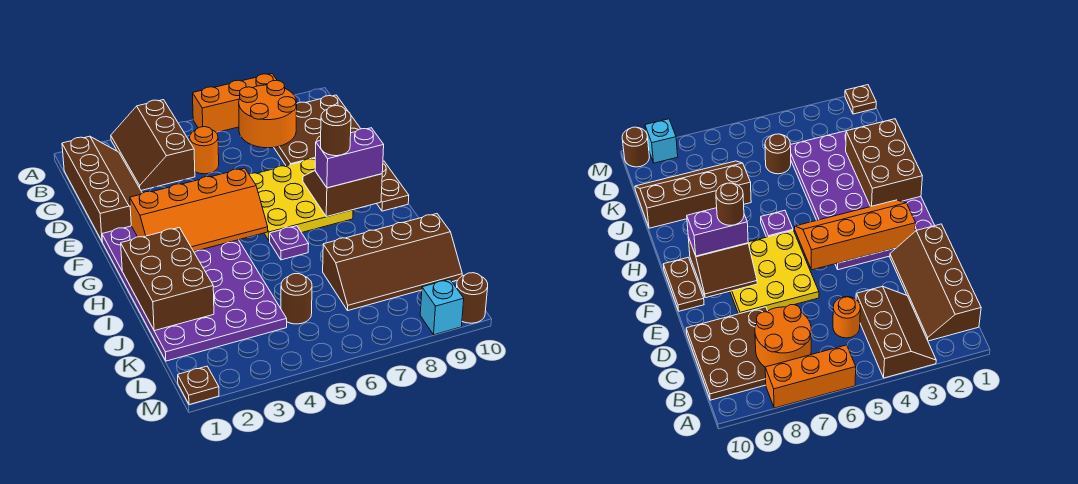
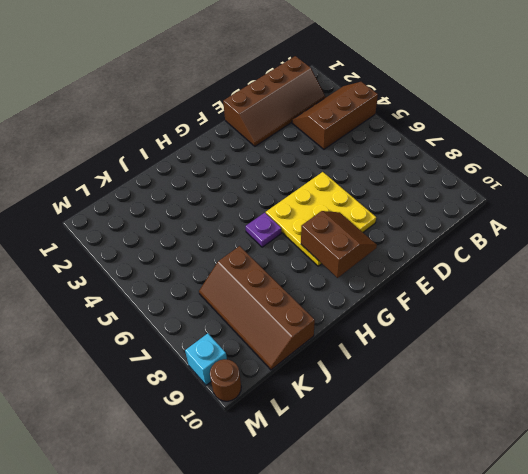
none -> orange brick A6:A8 level 1
none -> brown plate B8:D10 level 1
none -> orange round brick C5 level 1

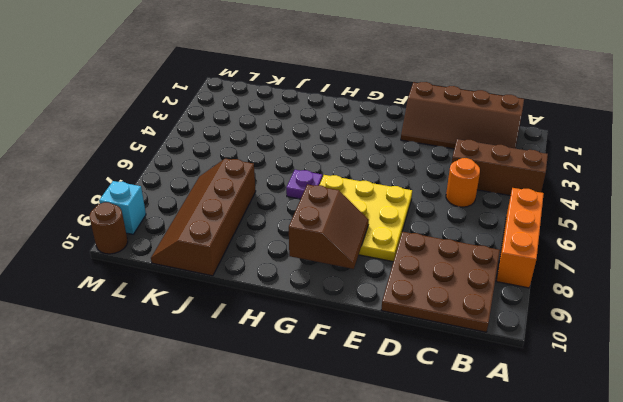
none -> purple plate F1:K4 level 1
none -> brown plate F10:G10 level 1
none -> brown round brick K5 level 1

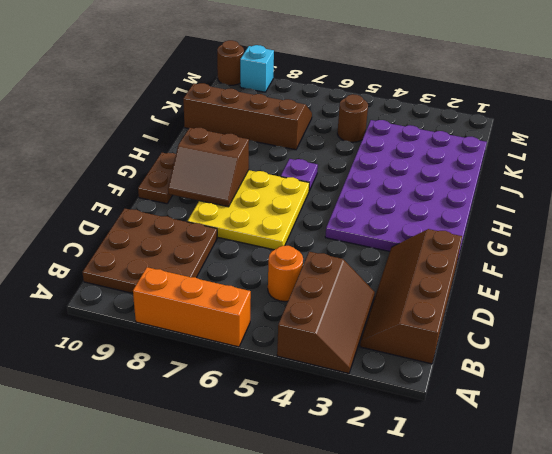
none -> brown plate M1 level 1
none -> orange round brick B7:C8 level 2
none -> orange slope F2:G5 level 2 top F

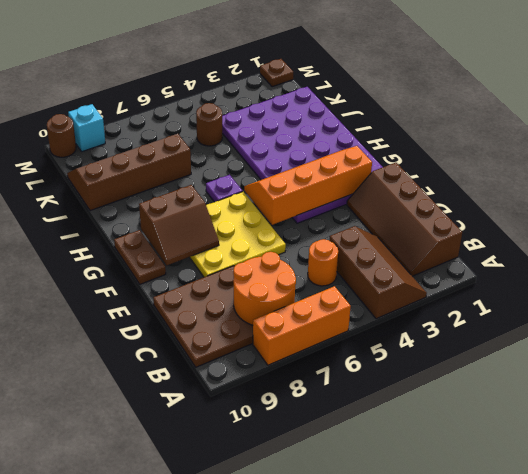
none -> brown brick H1:J2 level 2
none -> purple brick G8:G9 level 3
none -> brown round brick G8 level 4

